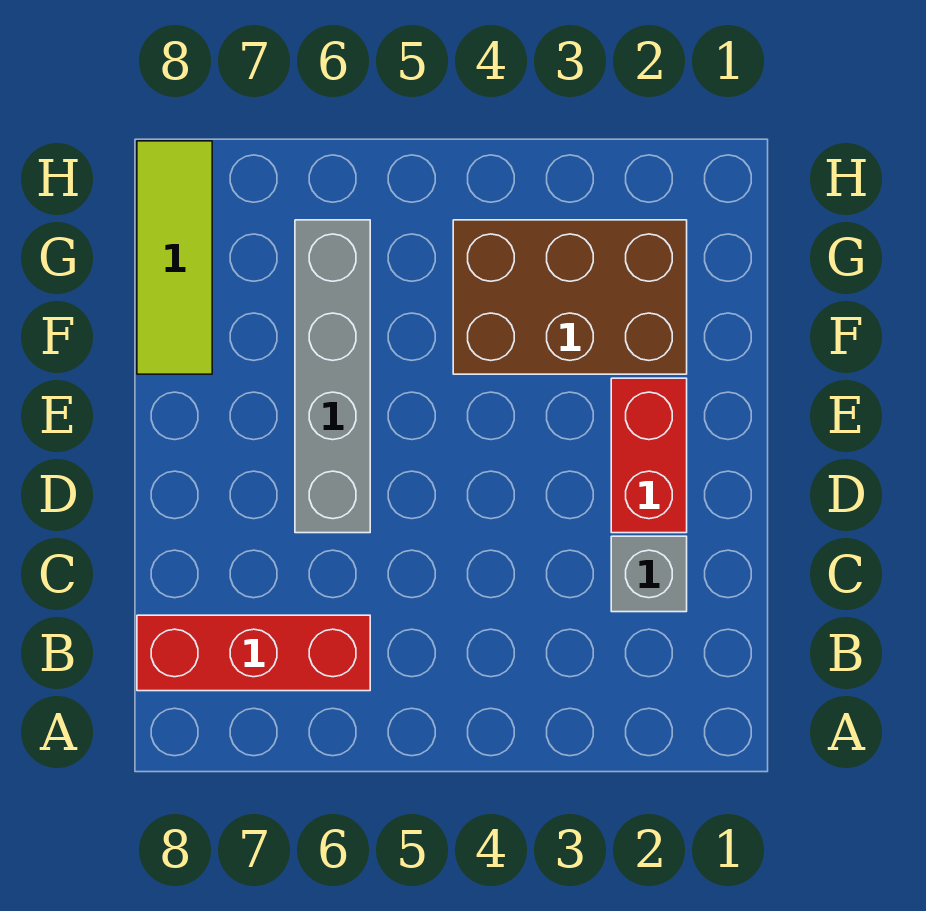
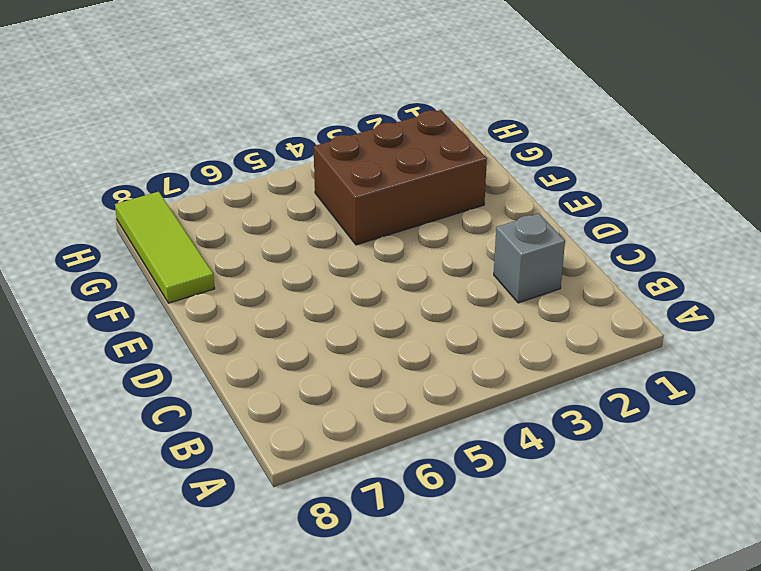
none -> red brick B6:B8 level 1
none -> red brick D2:E2 level 1

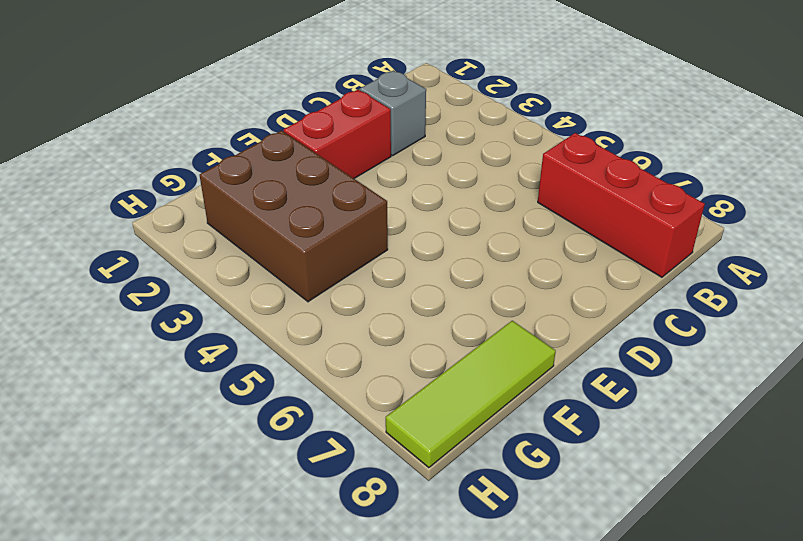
none -> grey brick D6:G6 level 1

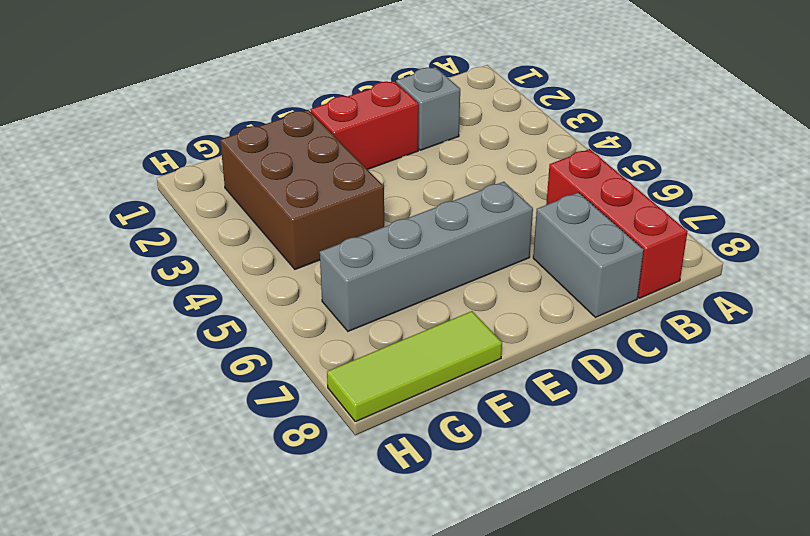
grey brick C7:C8 level 1 -> none

